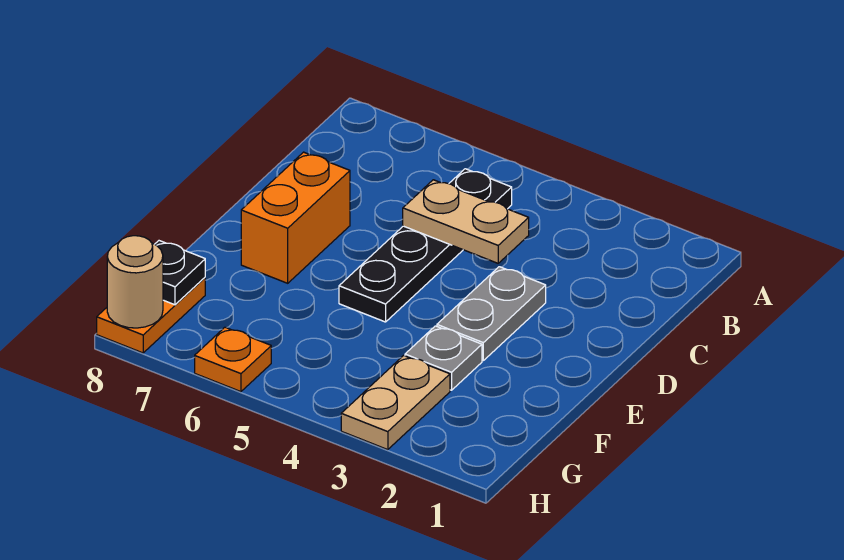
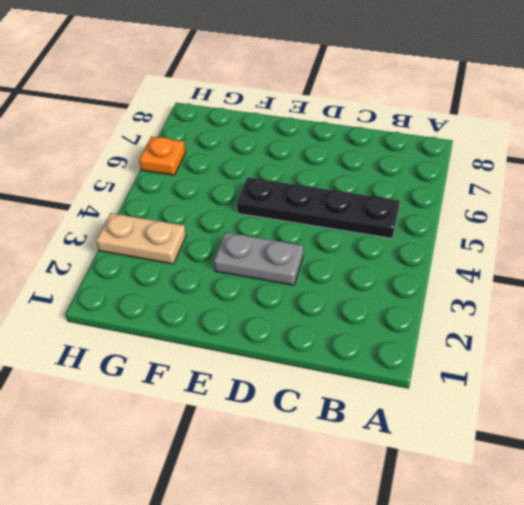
none -> orange brick D7:E7 level 1
none -> grey plate F3 level 1

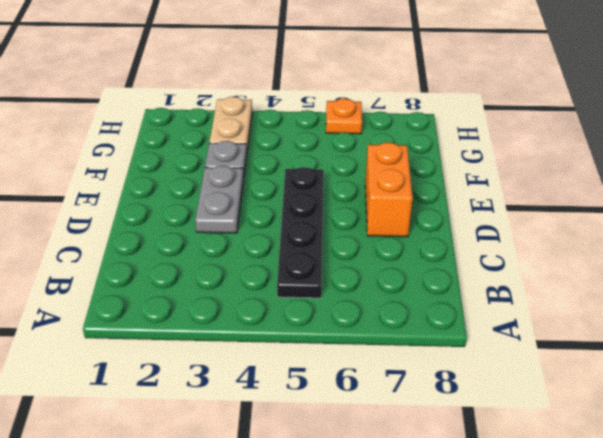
none -> orange plate G8:H8 level 1
none -> tan plate C4:C5 level 2

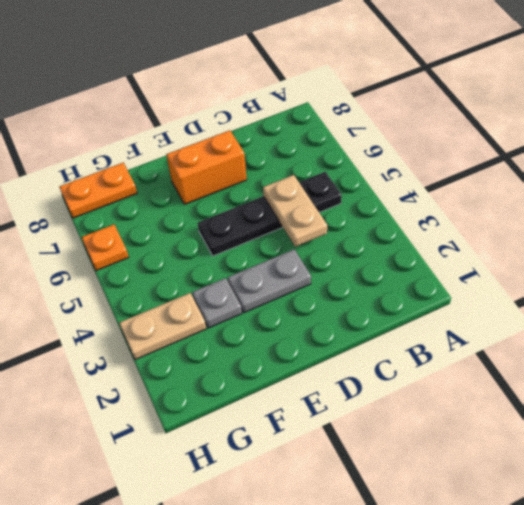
none -> black plate G8 level 2
none -> tan round brick H8 level 2

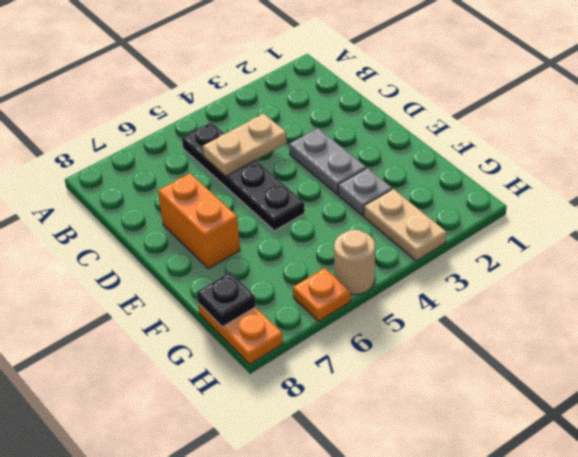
tan round brick H5 level 1 -> tan round brick H8 level 2

